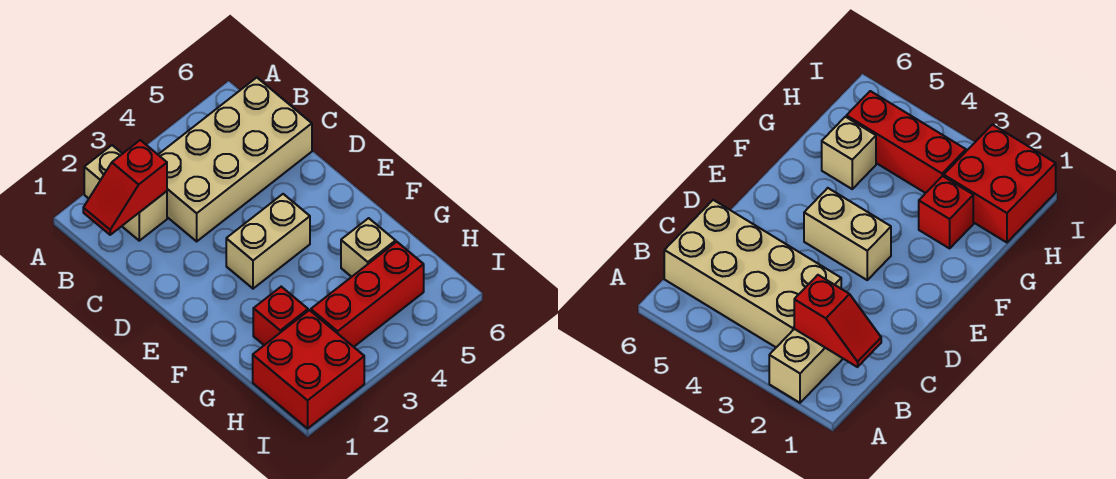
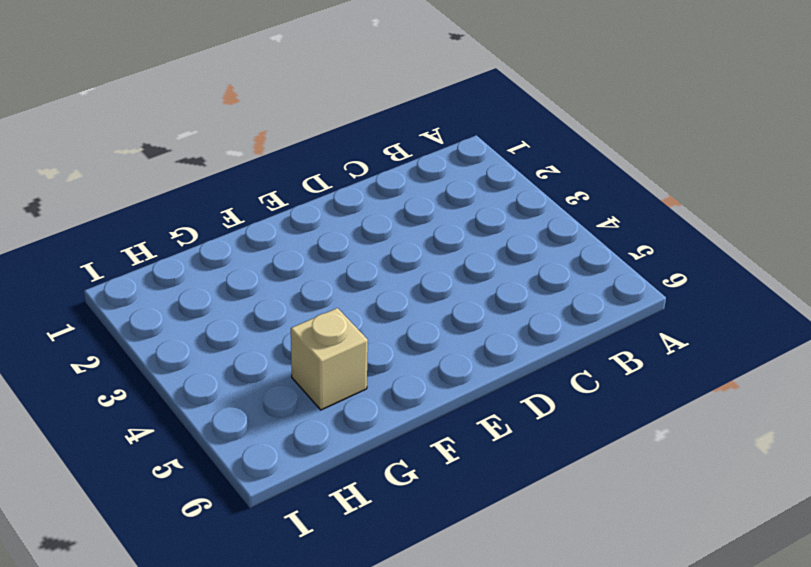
none -> tan brick A2:B2 level 1
none -> tan brick B3:C6 level 1

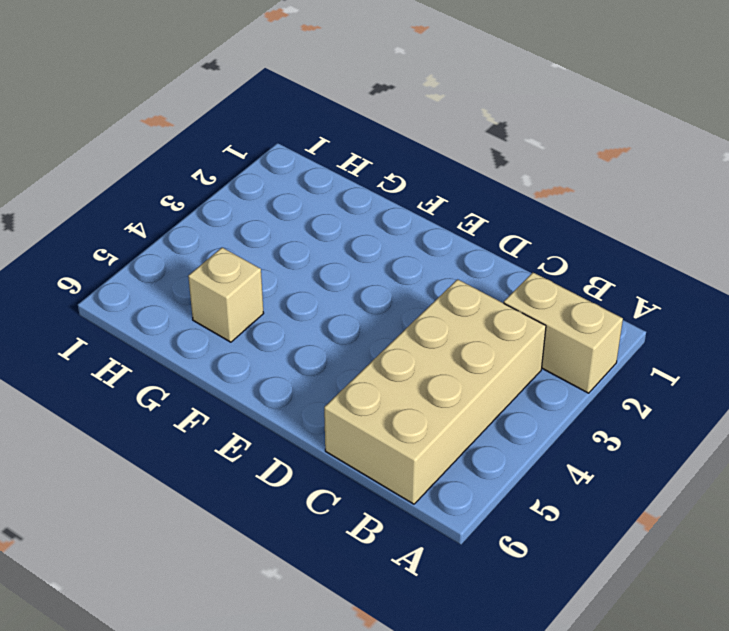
none -> tan brick E3:E4 level 1
none -> red brick G2 level 1

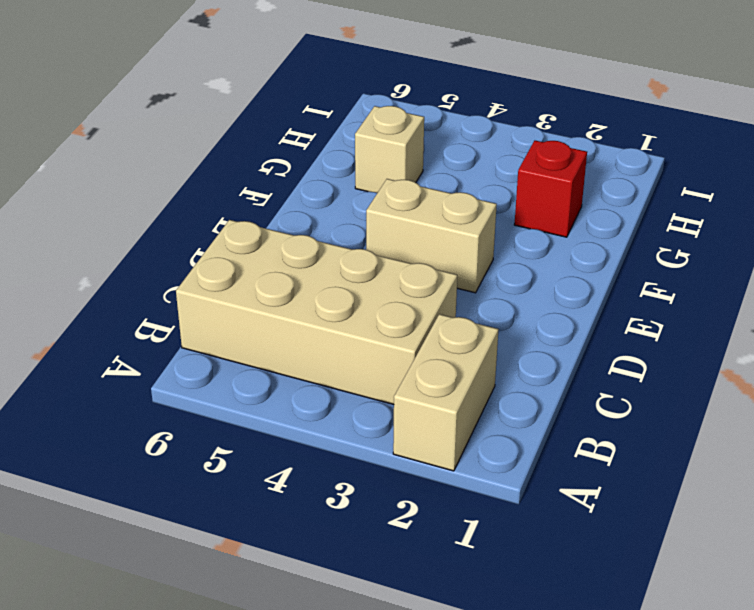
none -> red brick H1:I2 level 1
none -> red brick H3:H5 level 1

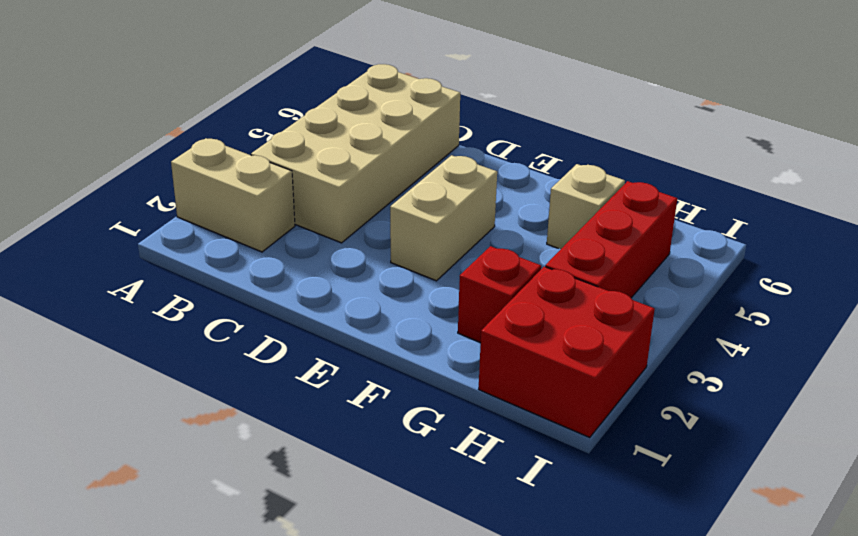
none -> red slope B1:B2 level 2 top 2

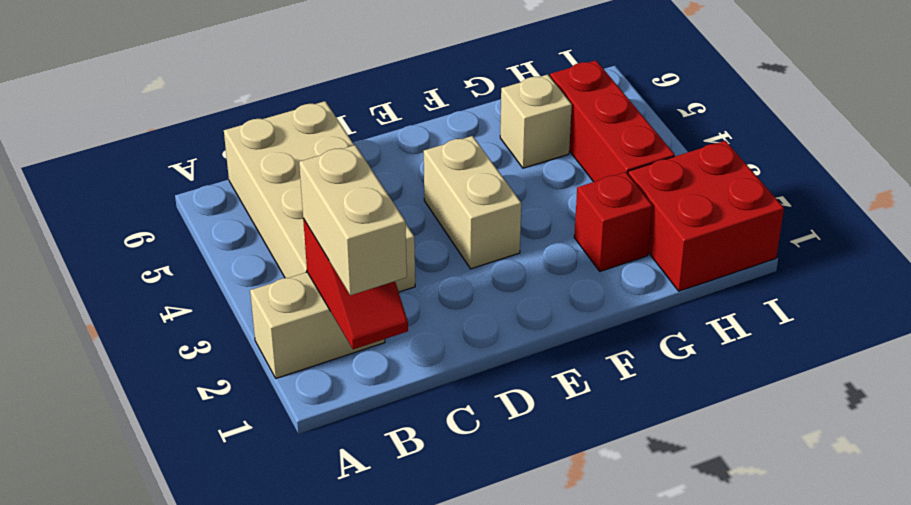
tan brick B1:B2 level 3 -> none

